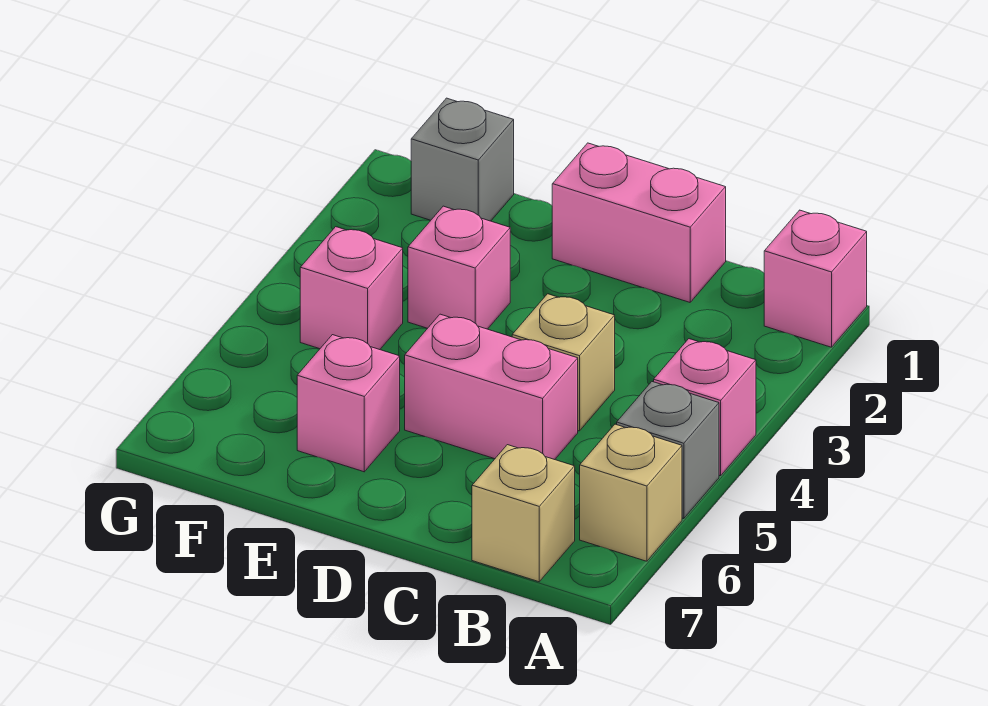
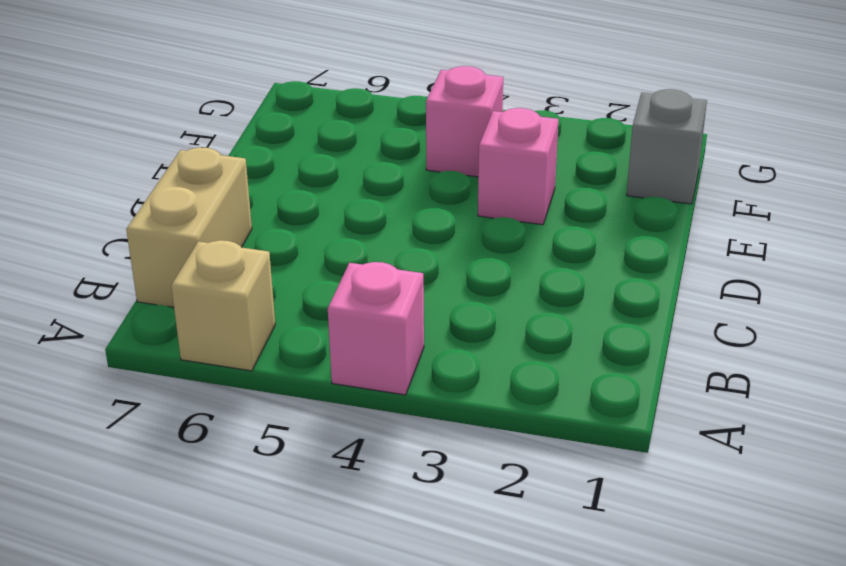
tan brick B7:C7 level 1 -> tan brick B7 level 1
none -> pink brick A1 level 1
none -> grey brick A5 level 1
none -> pink brick C1:D1 level 1

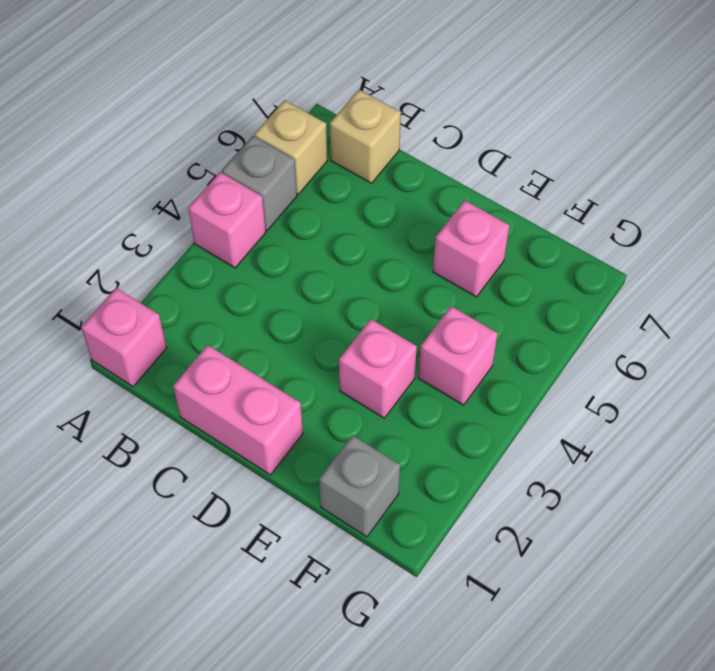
none -> tan brick C4 level 1
none -> pink brick C5:D5 level 1

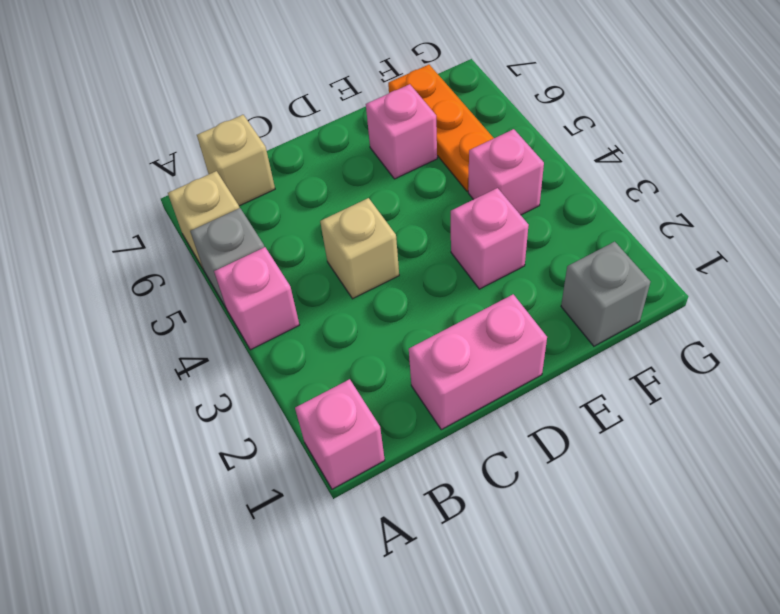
orange plate F5:F7 level 1 -> none
none -> pink brick C5:D5 level 1

